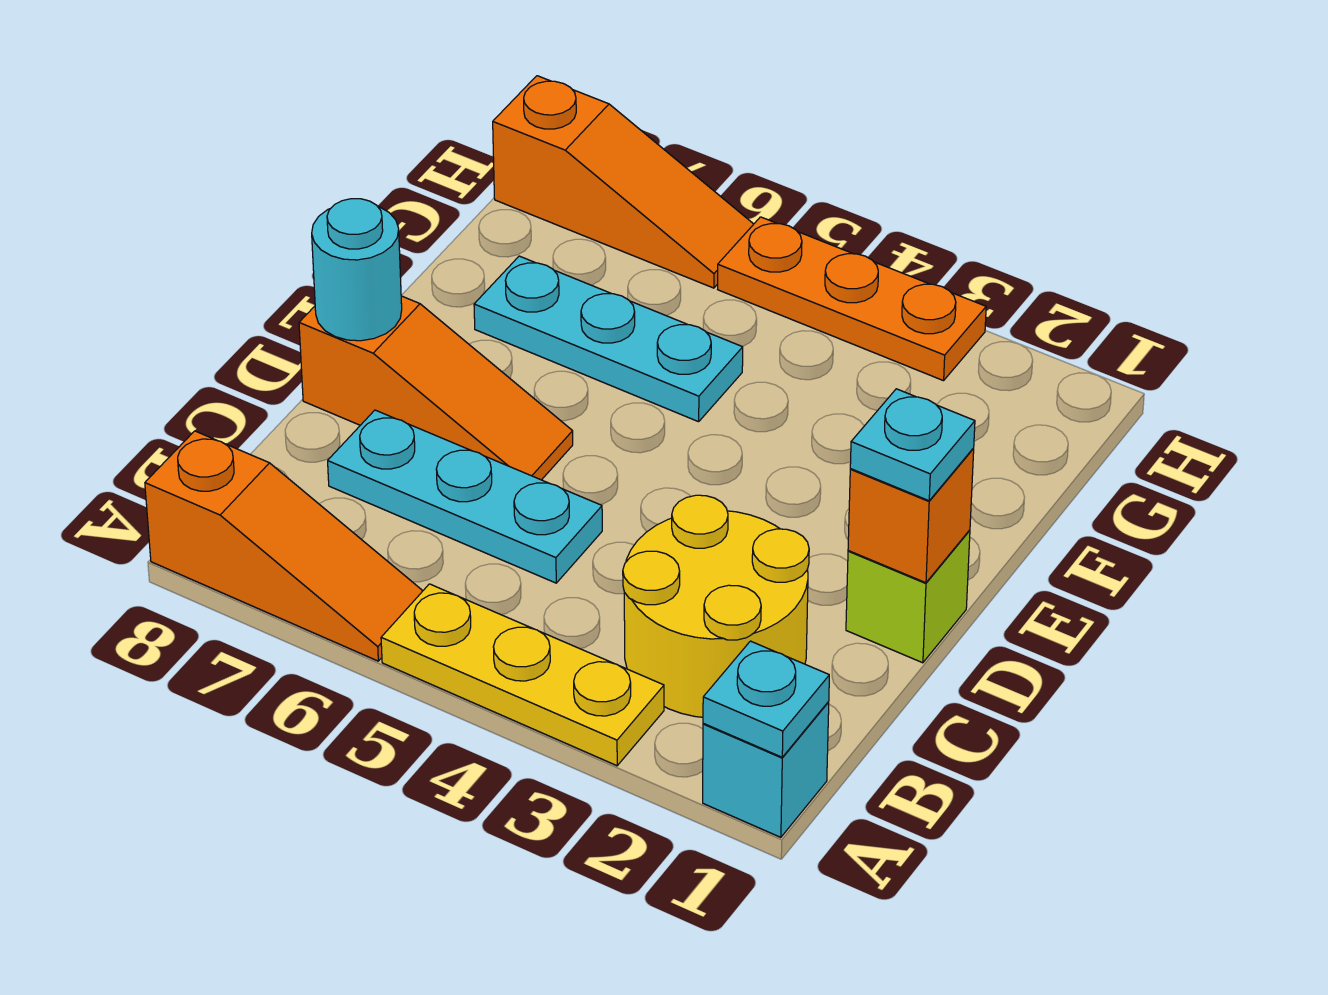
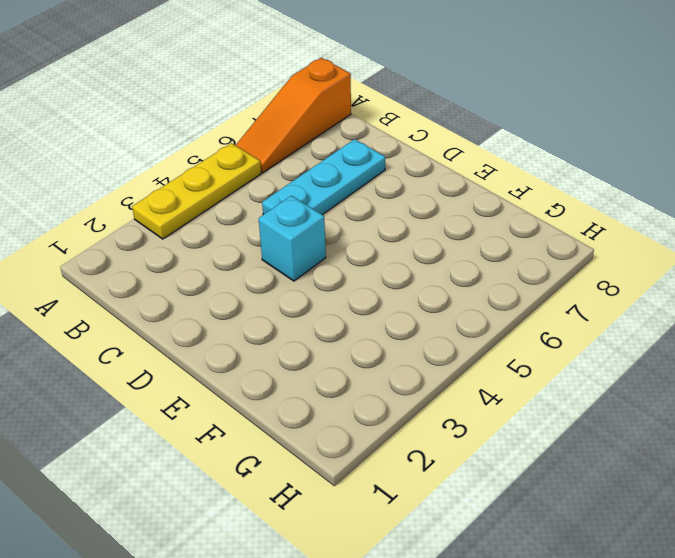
cyan brick D4 level 1 -> cyan brick A1 level 1
none -> yellow round brick B2:C3 level 1
none -> lime brick D1 level 1
none -> orange slope D6:D8 level 1 top 8

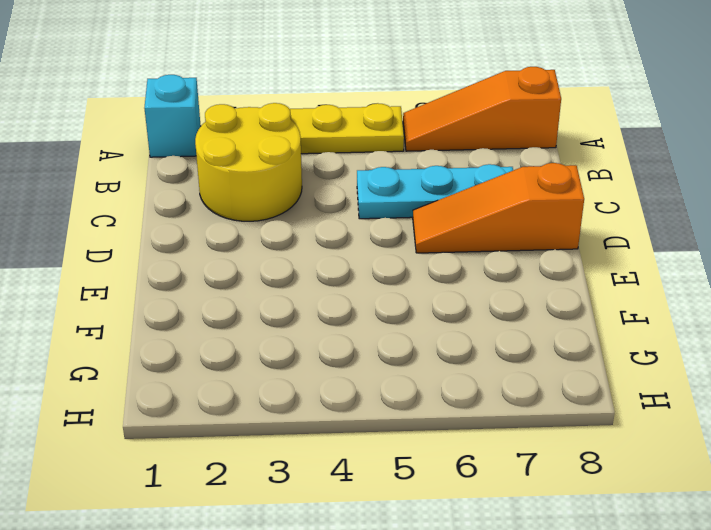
none -> lime brick D1 level 1
none -> cyan plate F5:F7 level 1
none -> orange plate H3:H5 level 1

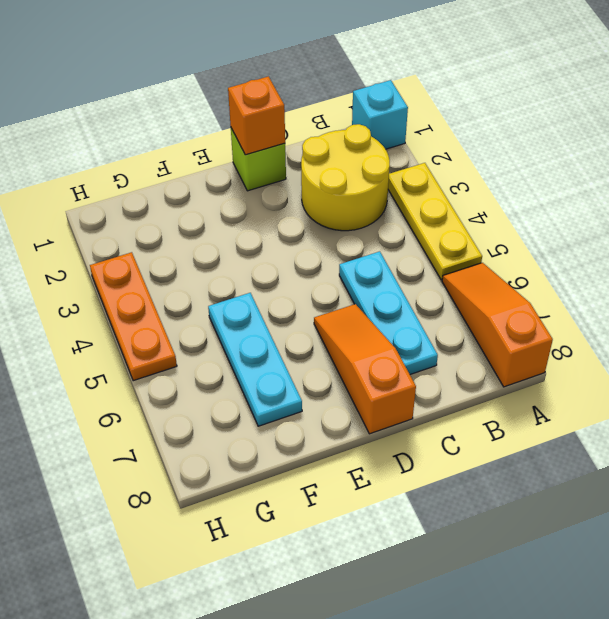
none -> orange slope H6:H8 level 1 top 8
none -> cyan plate A1 level 2
none -> cyan round brick D8 level 2

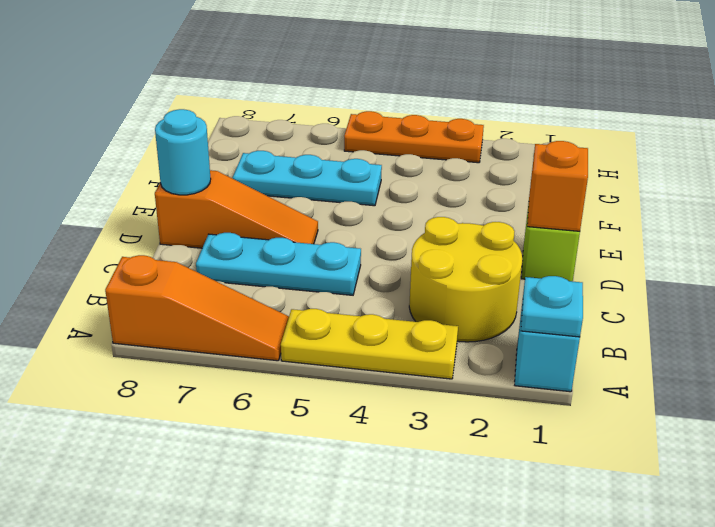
none -> orange slope H6:H8 level 1 top 8
none -> cyan plate D1 level 3

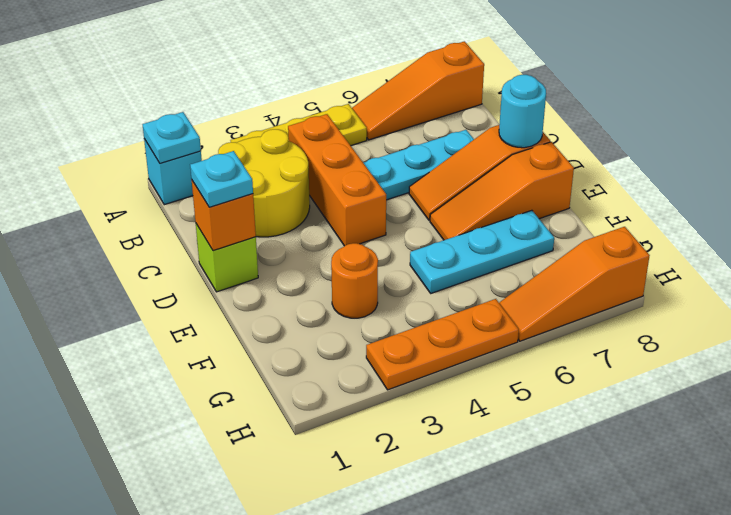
orange brick B4:D4 level 1 -> none
orange slope E6:E8 level 1 top 8 -> none
orange round brick F3 level 1 -> none

